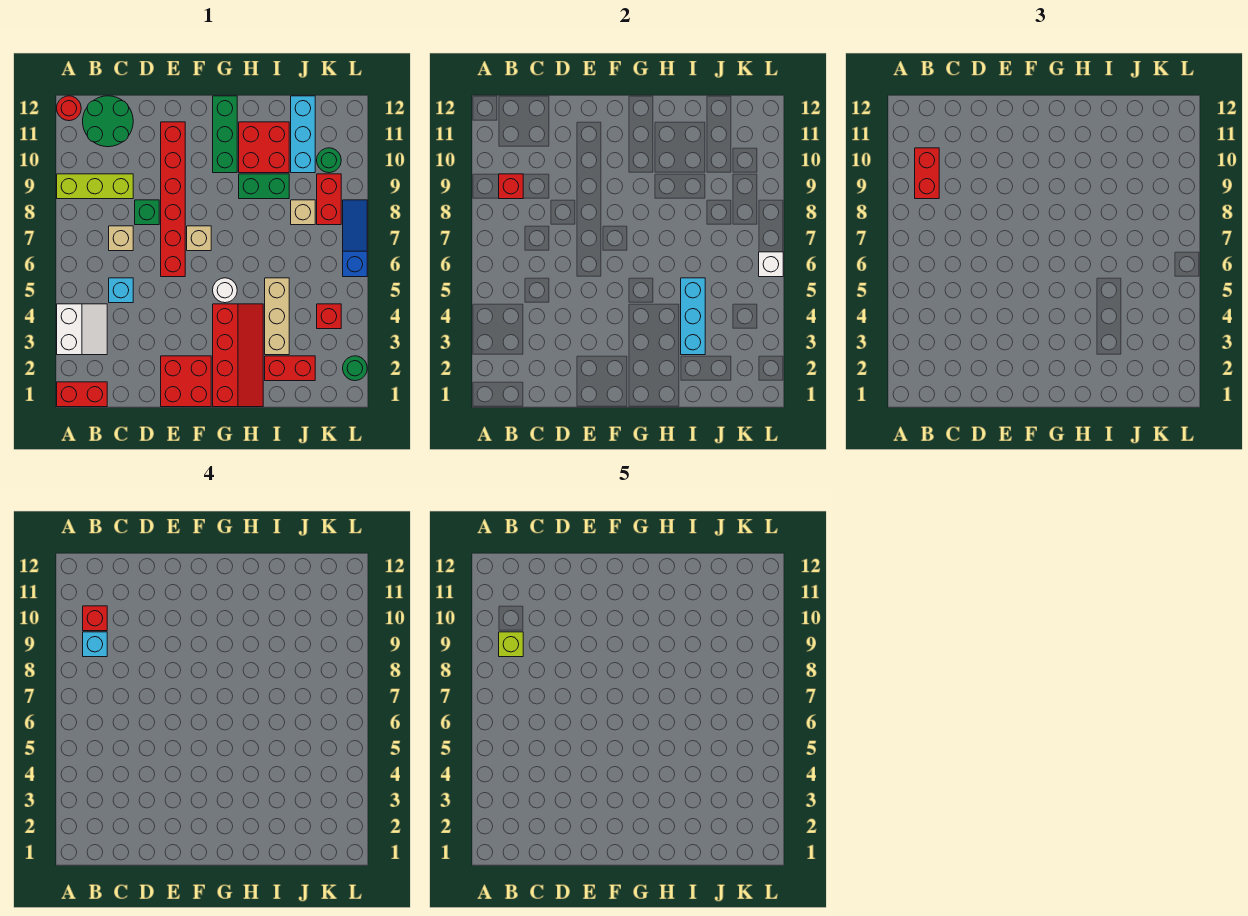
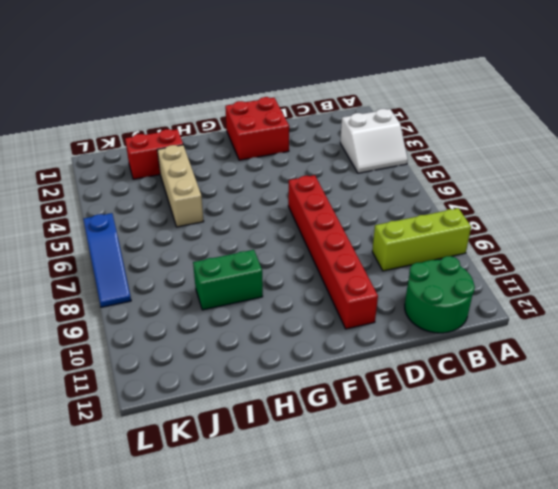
white slope A3:B4 level 1 top 3 -> white slope A3:B4 level 1 top A
none -> red brick A1:B1 level 1
none -> red round brick A12 level 1
none -> cyan brick C5 level 1
none -> tan brick C7 level 1

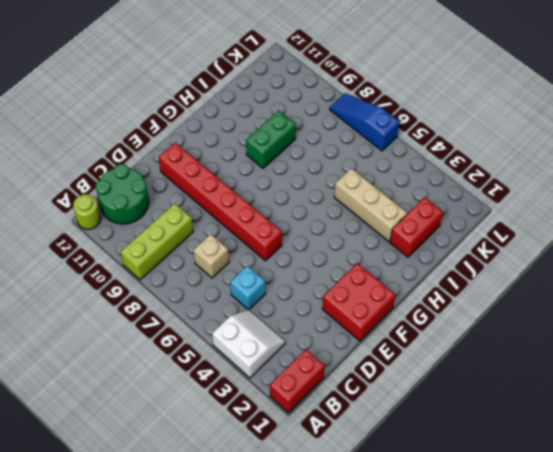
lime round brick A12 level 1 -> red round brick A12 level 1
none -> green brick D8 level 1
none -> tan brick F7 level 1
none -> red slope G1:H4 level 1 top G
none -> white round brick G5 level 1

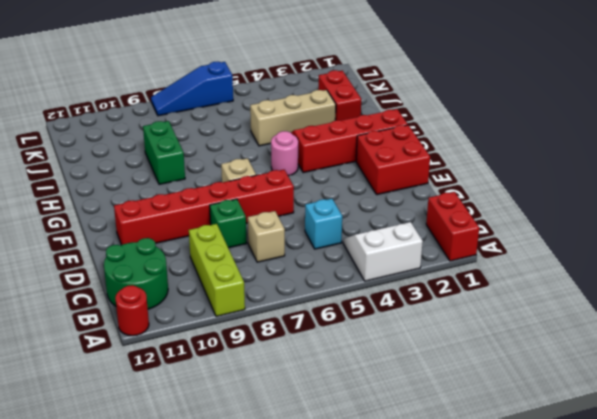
pink round brick G5 level 1 -> white round brick G5 level 1
none -> green brick G10:G12 level 1
none -> red brick H10:I11 level 1
none -> tan brick J8 level 1
none -> cyan brick J10:J12 level 1

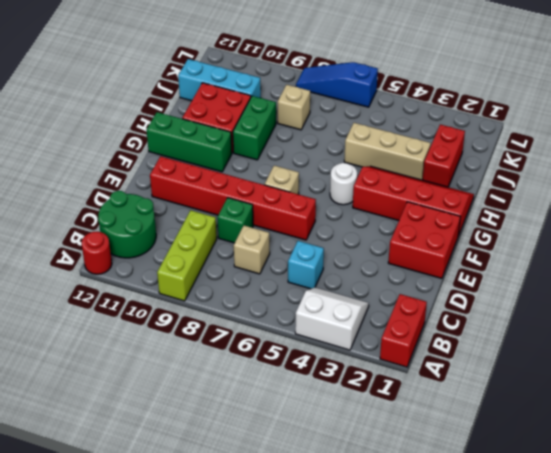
none -> red brick K4 level 1
none -> red brick K8:K9 level 1
none -> green round brick K10 level 1
none -> green round brick L2 level 1

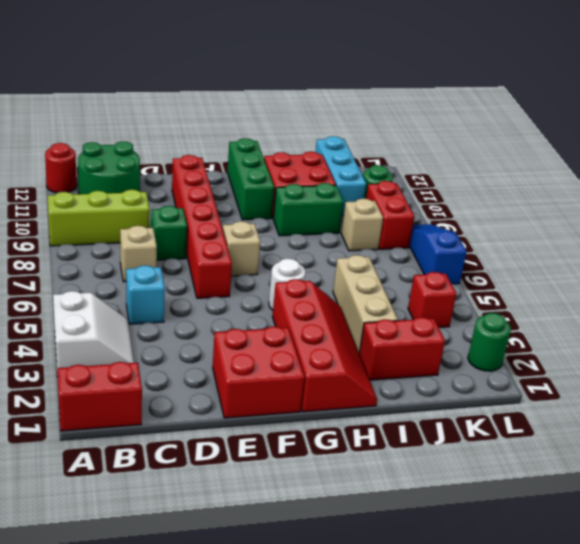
none -> red brick B9 level 2
none -> cyan brick I3:I5 level 2
none -> white brick L6 level 2
none -> red brick B9:B10 level 3

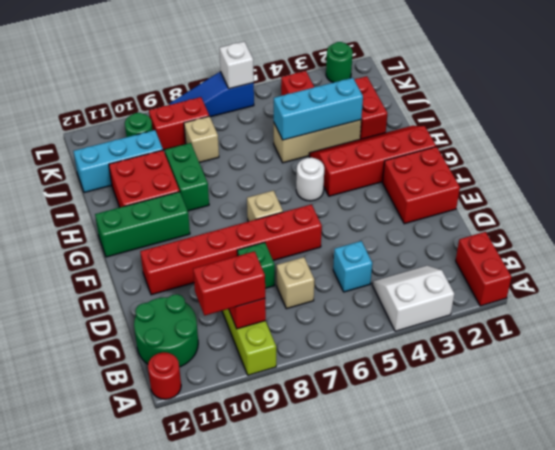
none -> cyan brick B9 level 4
none -> red brick B10 level 4
none -> lime brick B9 level 5

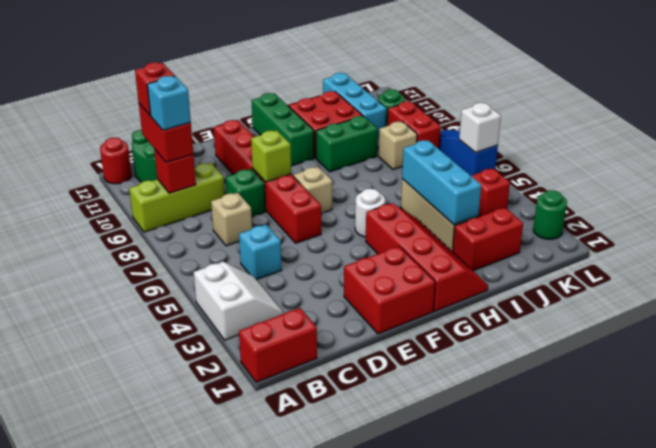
lime brick E8 level 2 -> lime brick B9 level 5

